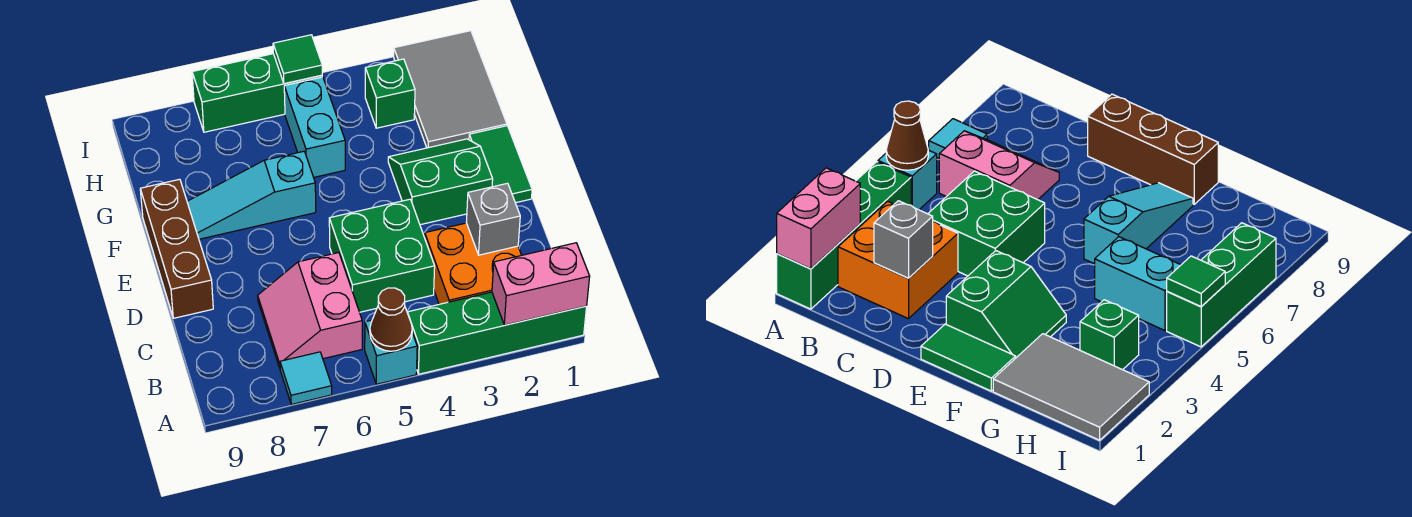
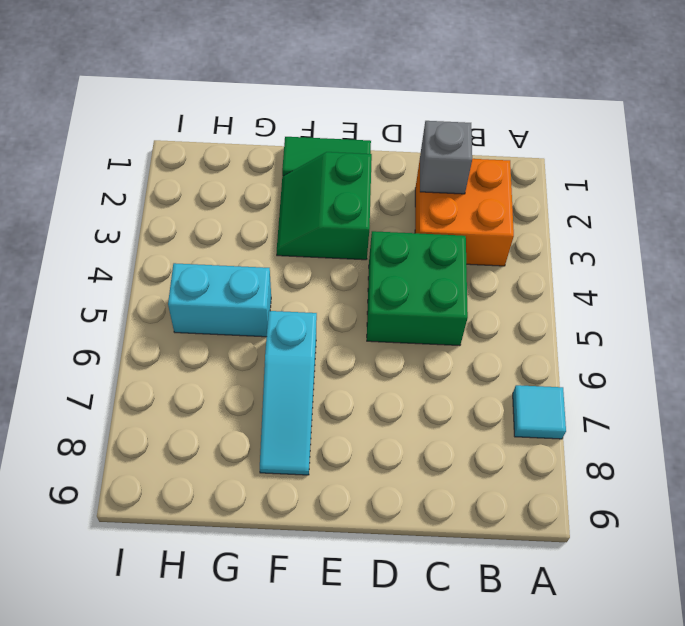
none -> green brick A1:A4 level 1
none -> cyan brick A5 level 1
none -> pink slope B6:C7 level 1 top 6

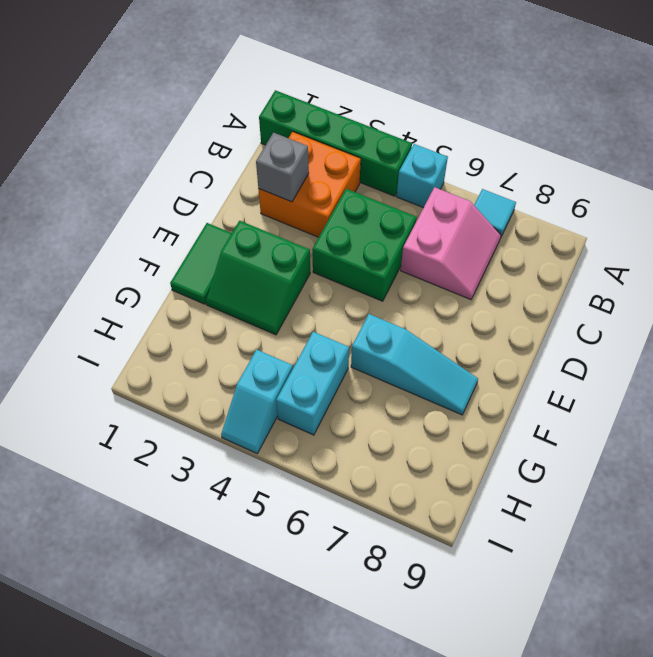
cyan slope H4:I4 level 1 top H -> none
none -> brown brick D9:F9 level 1
none -> grey tile G1:I2 level 1
none -> green brick H3 level 1

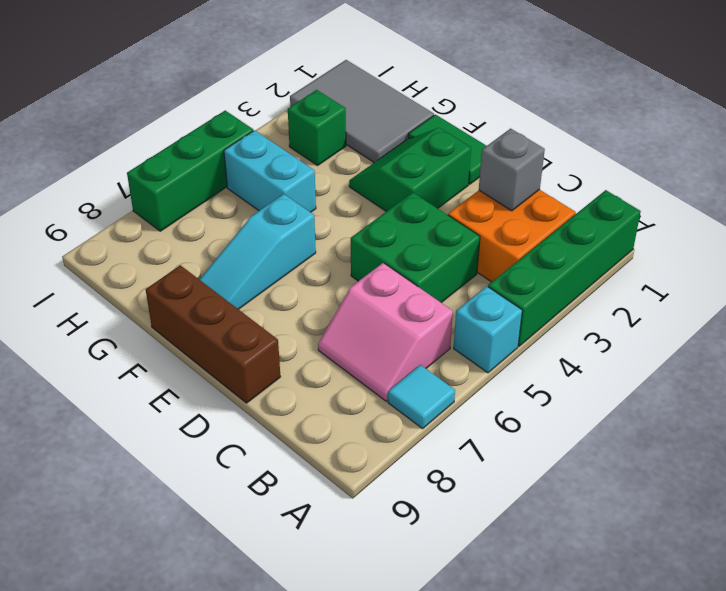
none -> pink brick A1:A2 level 2
none -> brown cone A5 level 2
none -> green tile I5 level 2

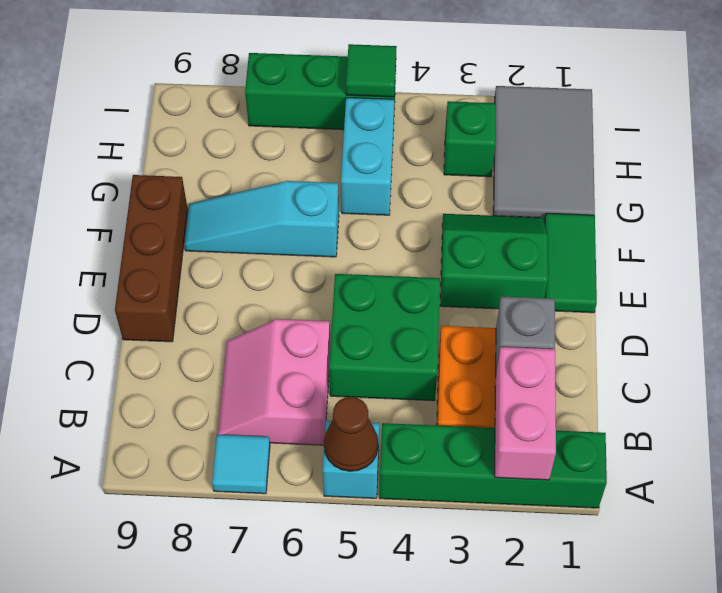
pink brick A2:B2 level 2 -> pink brick A1:A2 level 2

